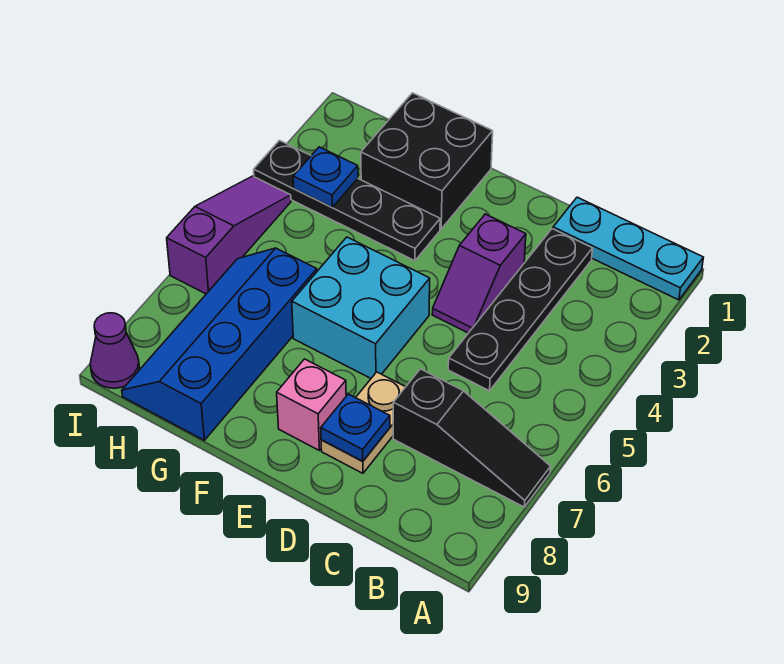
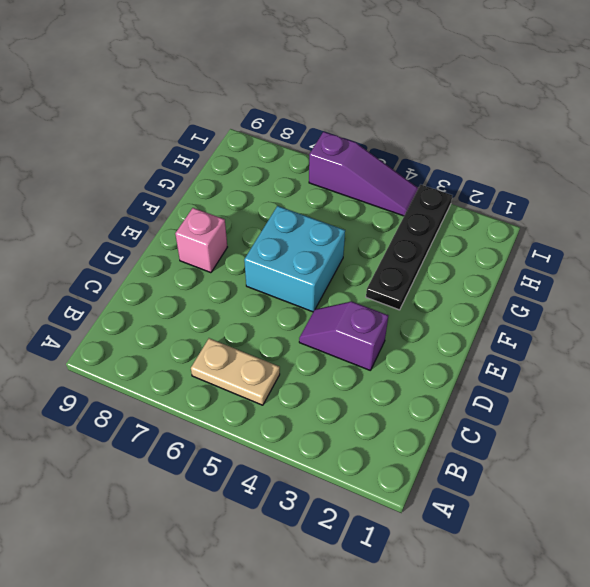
tan plate B5:B6 level 1 -> tan plate D7:D8 level 1
none -> cyan plate A1:C1 level 1
none -> black slope A7:C7 level 1 top C
none -> black plate C2:C5 level 1

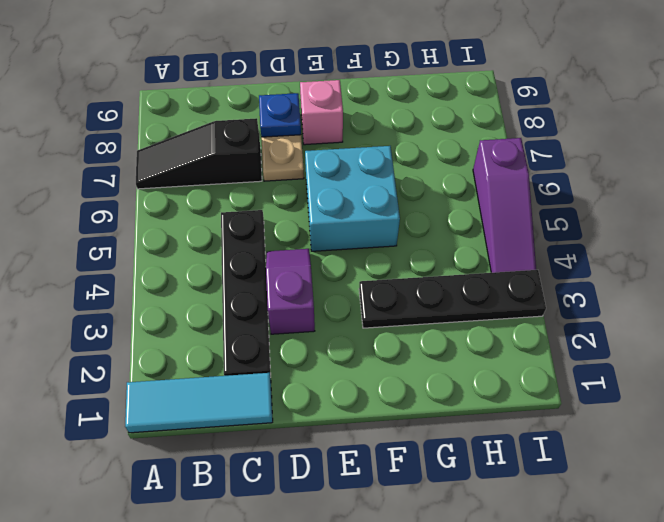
cyan tile A1:C1 level 1 -> cyan plate A1:C1 level 1
none -> black brick F1:G2 level 1
none -> blue slope G6:H9 level 1 top G
none -> purple cone I9 level 1

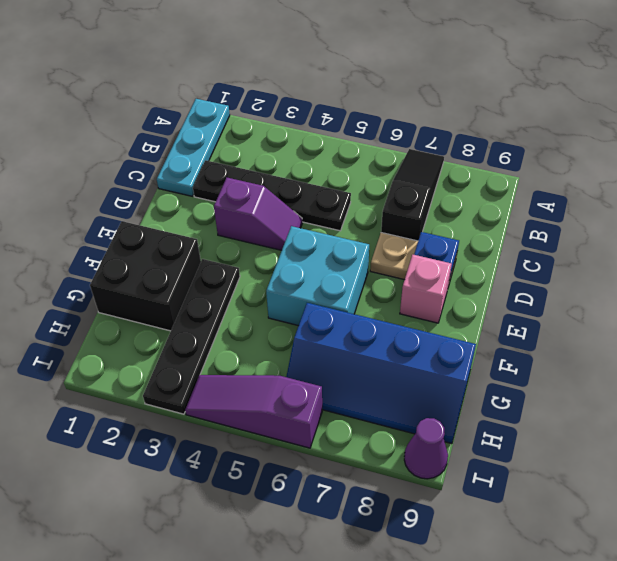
none -> blue plate H3 level 2

